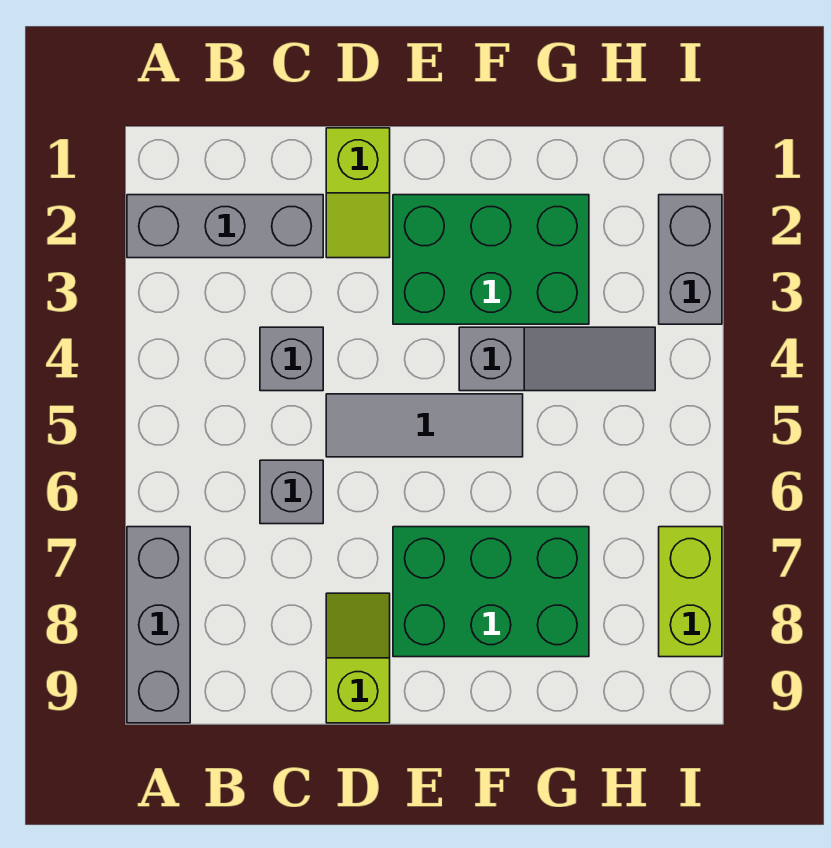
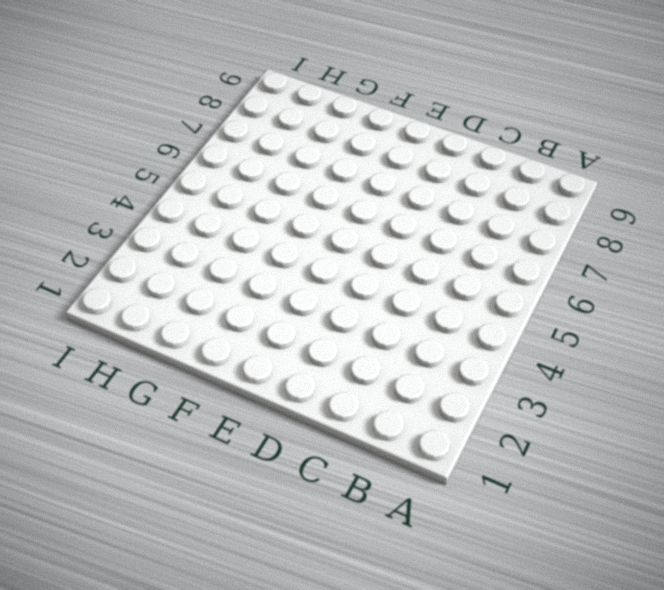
none -> grey brick A2:C2 level 1
none -> grey brick A7:A9 level 1
none -> grey brick C4 level 1

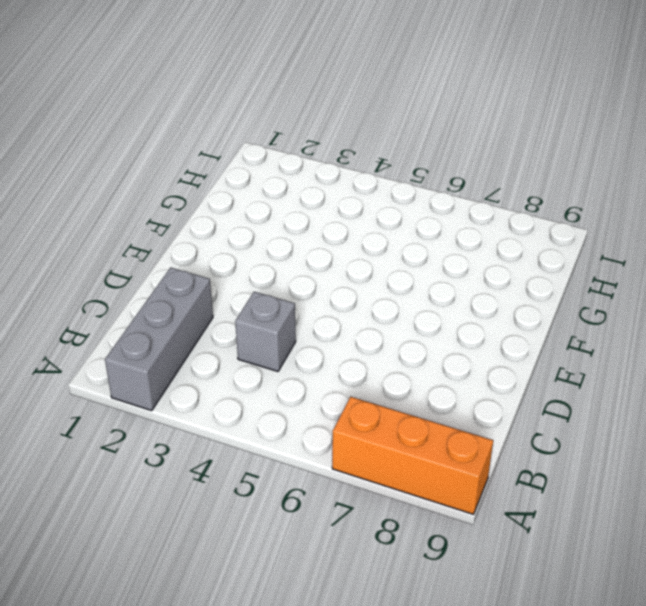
orange brick A7:A9 level 1 -> grey brick A7:A9 level 1
none -> grey brick C6 level 1
none -> lime slope D1:D2 level 1 top 1
none -> grey tile D5:F5 level 1

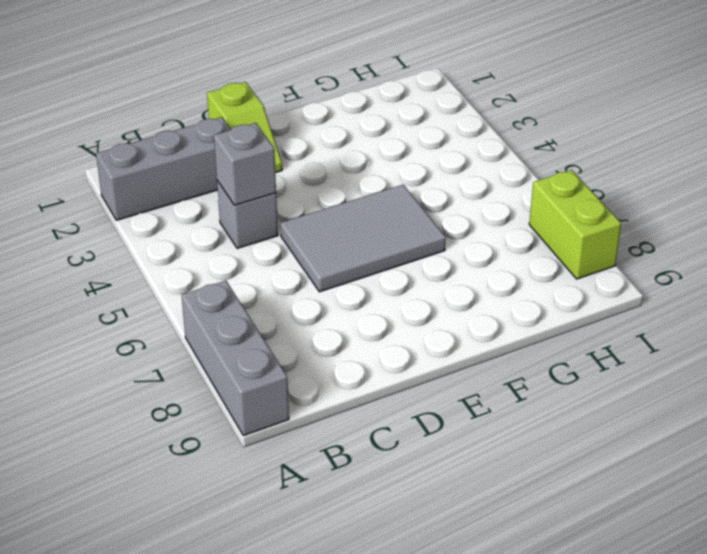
grey brick C4 level 2 -> grey brick C6 level 1
grey tile D5:F6 level 1 -> grey tile D5:F5 level 1
none -> lime slope D8:D9 level 1 top 9
none -> green brick E2:G3 level 1
none -> green brick E7:G8 level 1

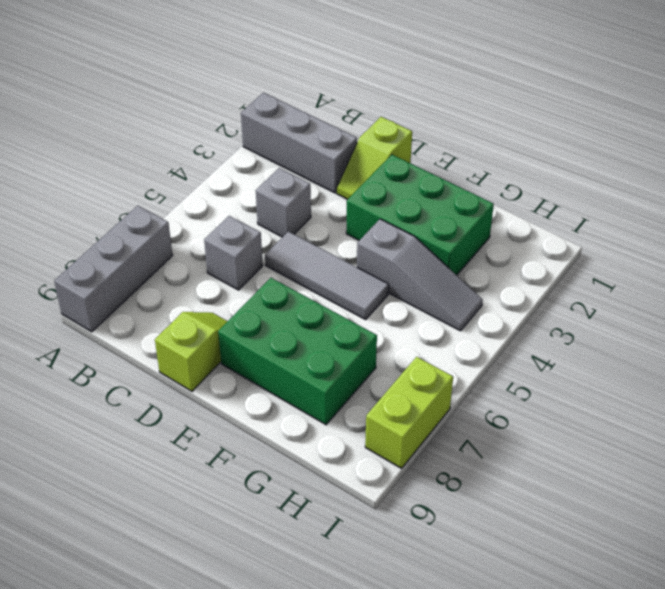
none -> grey brick I2:I3 level 1

